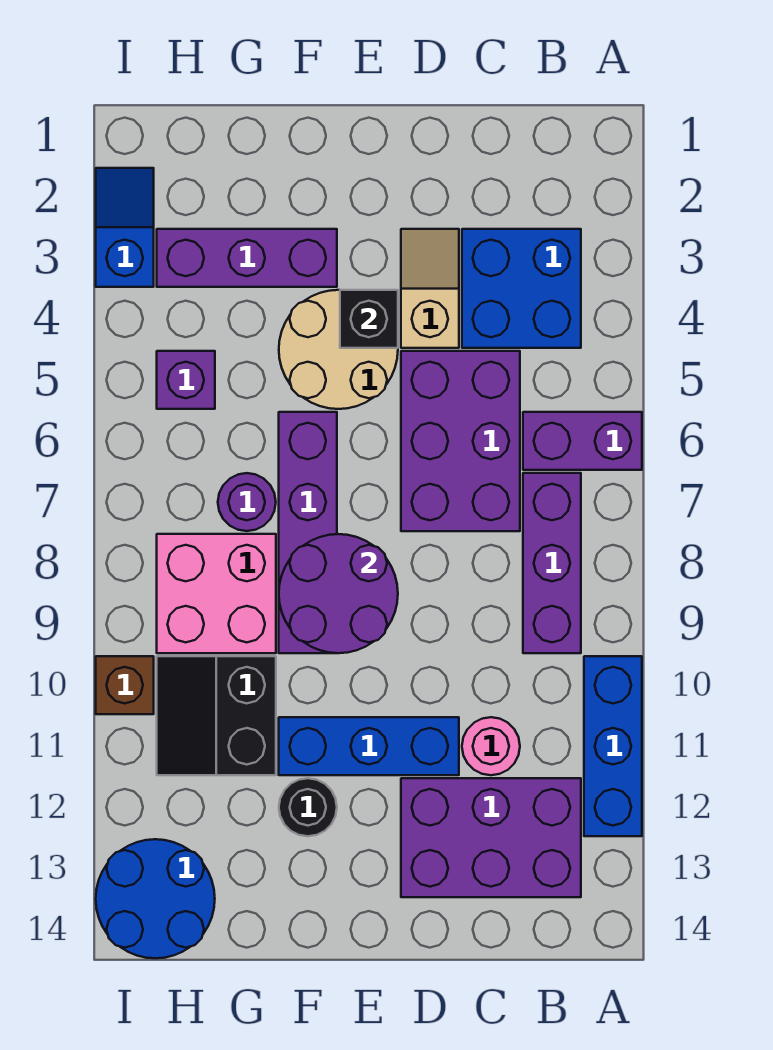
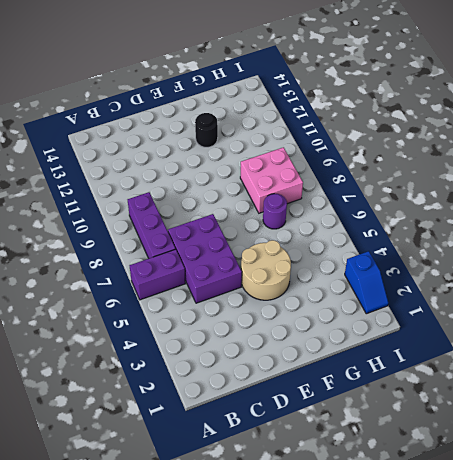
none -> blue brick A10:A12 level 1
none -> blue brick B3:C4 level 1
none -> purple brick B12:D13 level 1

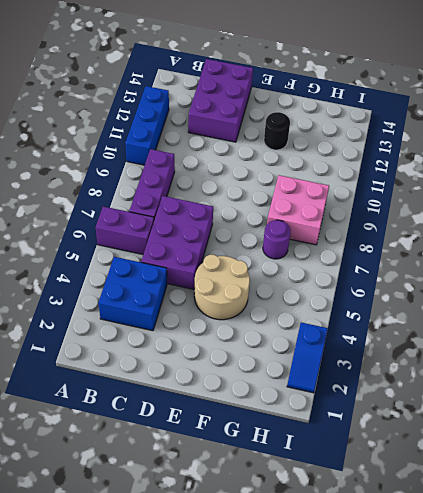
purple brick C12:D14 level 1 -> purple brick B12:D13 level 1
none -> pink round brick C11 level 1
none -> tan slope D3:D4 level 1 top 4
none -> blue brick D11:F11 level 1

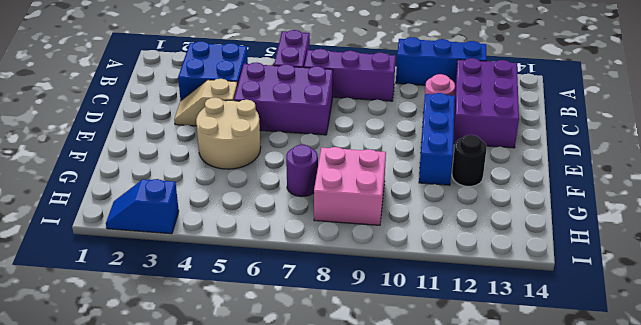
none -> purple brick F3:H3 level 1
none -> purple brick F6:F9 level 1
none -> black slope G10:H11 level 1 top G

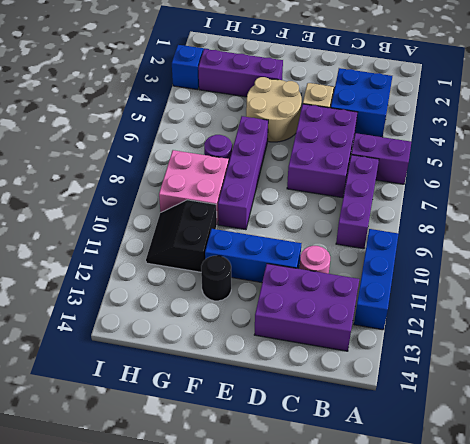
none -> purple brick H5 level 1
none -> blue round brick H13:I14 level 1
none -> brown brick I10 level 1

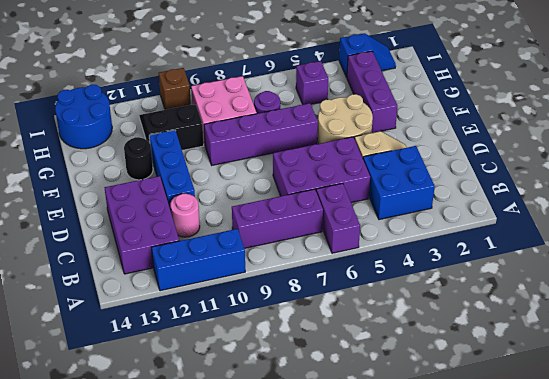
none -> black brick E4 level 2
none -> purple round brick E8:F9 level 2

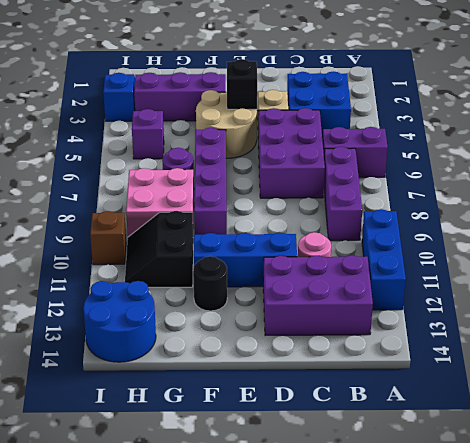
none -> purple round brick E8:F9 level 2

